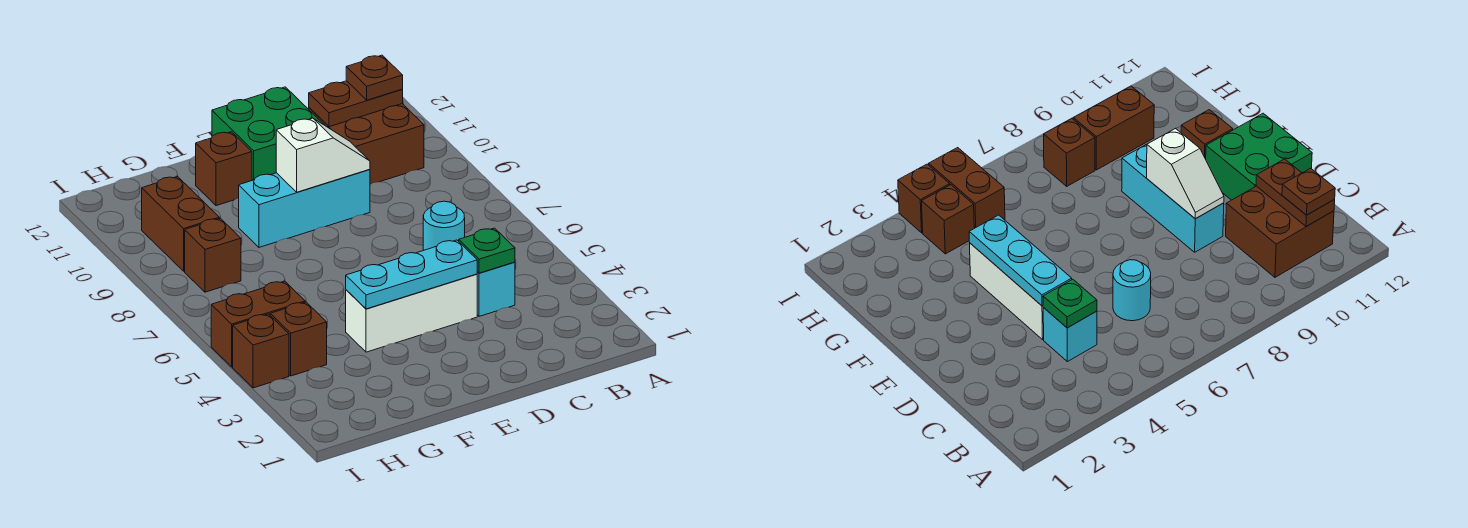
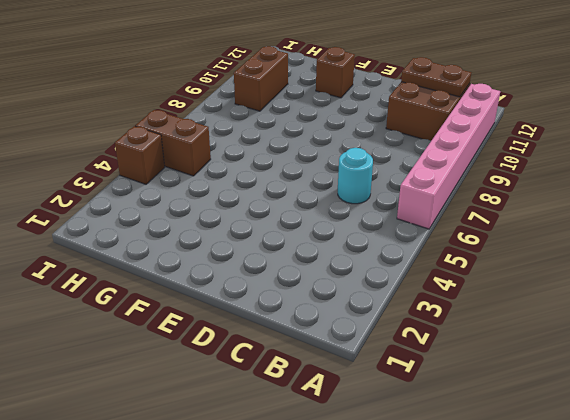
pink brick A6:A11 level 1 -> none
none -> cyan brick C4 level 1
none -> white brick D4:F4 level 1
none -> cyan brick D9:F9 level 1

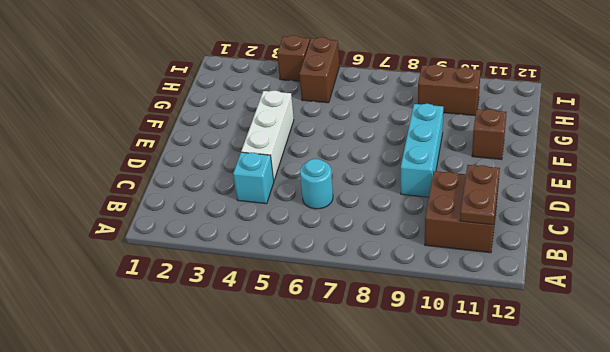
none -> green brick D11:E12 level 1
none -> brown brick H4 level 1
none -> brown brick H8 level 1

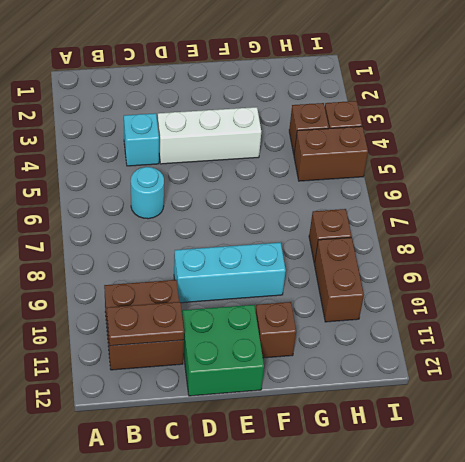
none -> green plate C4 level 2
none -> cyan plate D4:F4 level 2
none -> white slope D9:E9 level 2 top E

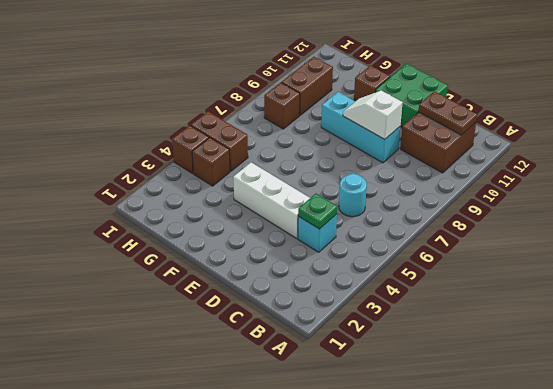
white slope D9:E9 level 2 top D -> white slope D9:E9 level 2 top E
none -> cyan plate D4:F4 level 2
none -> brown plate B11 level 3

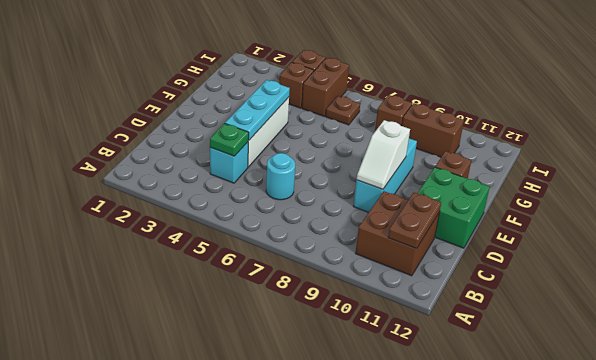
brown plate H6 level 1 -> brown plate B11 level 3

